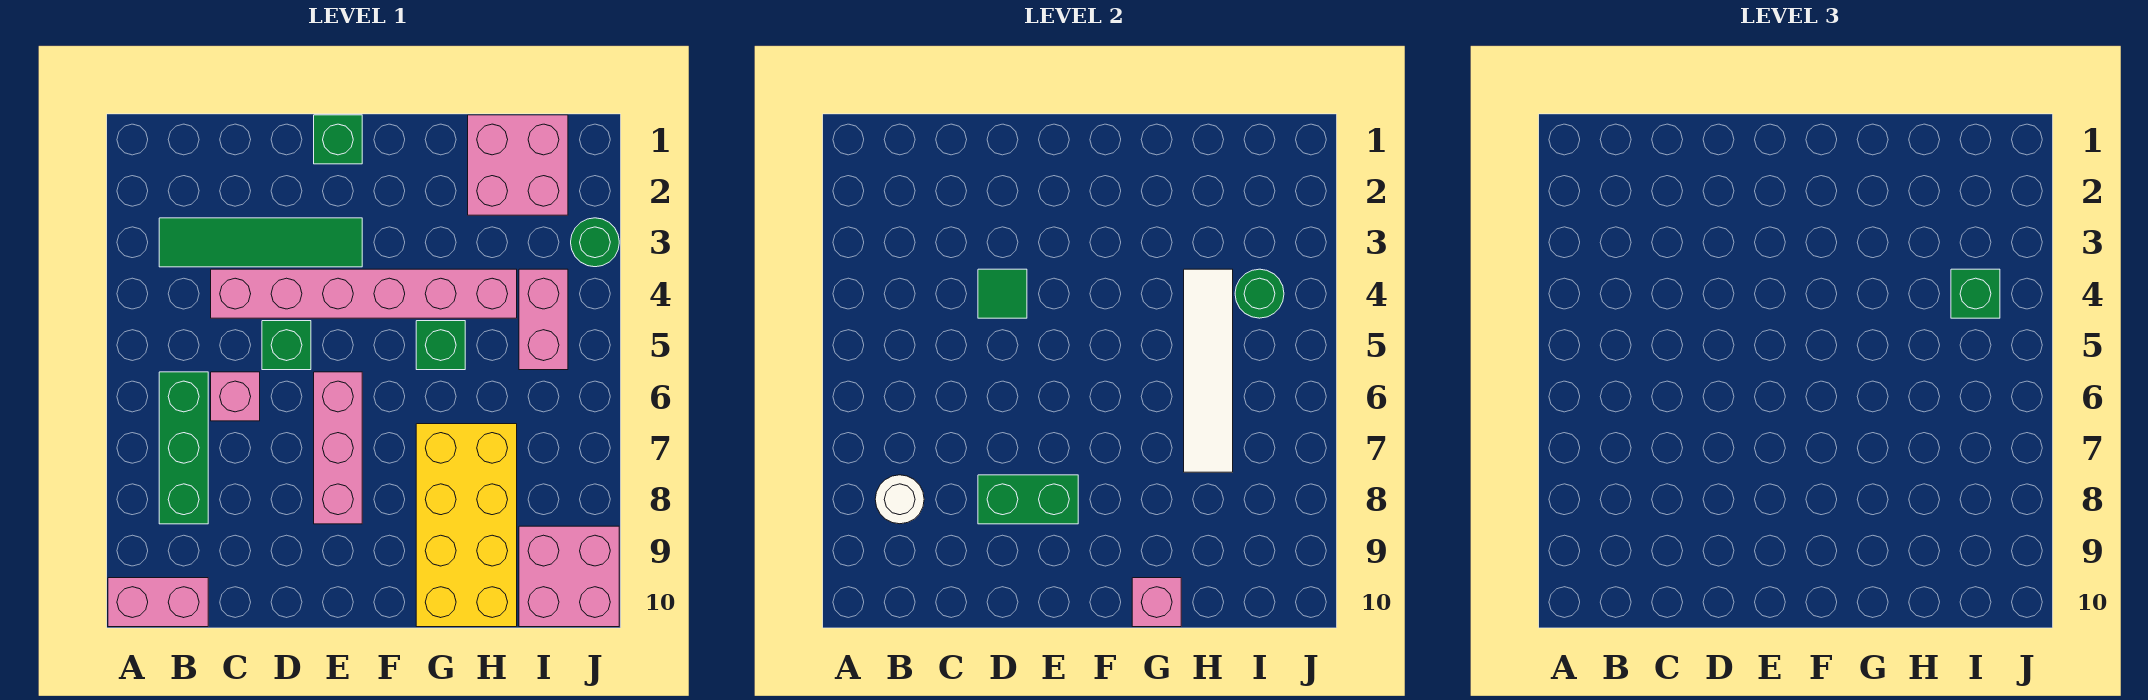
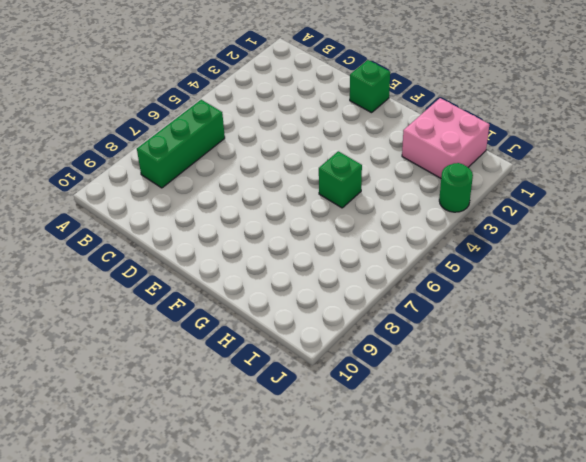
none -> pink brick A10:B10 level 1
none -> green tile B3:E3 level 1
none -> pink brick C4:H4 level 1

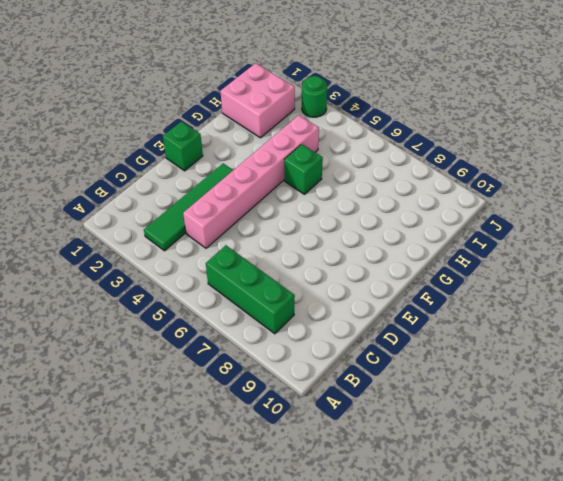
none -> pink brick A10:B10 level 1
none -> pink brick C6 level 1
none -> green brick D5 level 1

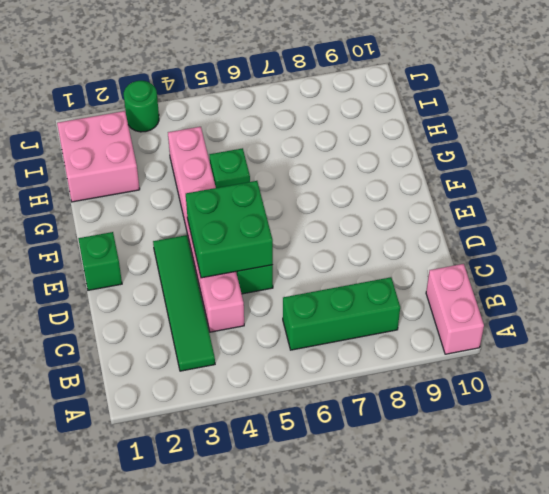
green brick D4:E5 level 2 -> green tile D4 level 2
none -> pink brick C6 level 1
none -> pink brick E6:E8 level 1
none -> yellow brick G7:H10 level 1

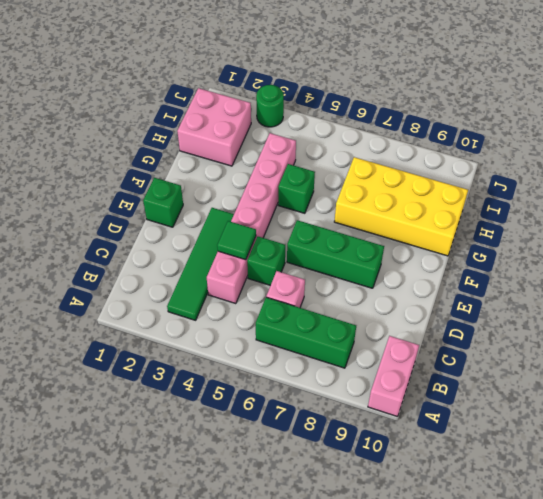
green brick E6:E8 level 1 -> pink brick E6:E8 level 1
none -> pink brick I4:I5 level 1
none -> pink brick I9:J10 level 1
none -> white round brick B8 level 2

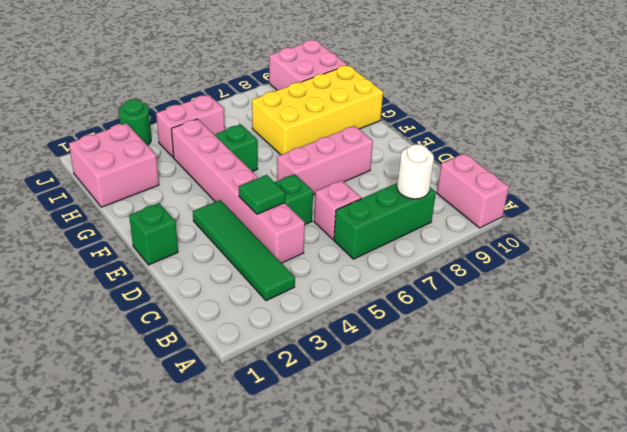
none -> green brick D8:E8 level 2
none -> pink brick G10 level 2
none -> white tile H4:H7 level 2

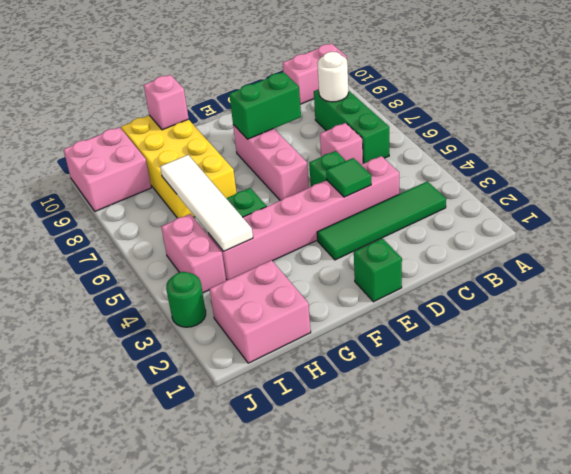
none -> green round brick I4 level 2
none -> green brick I4 level 3

